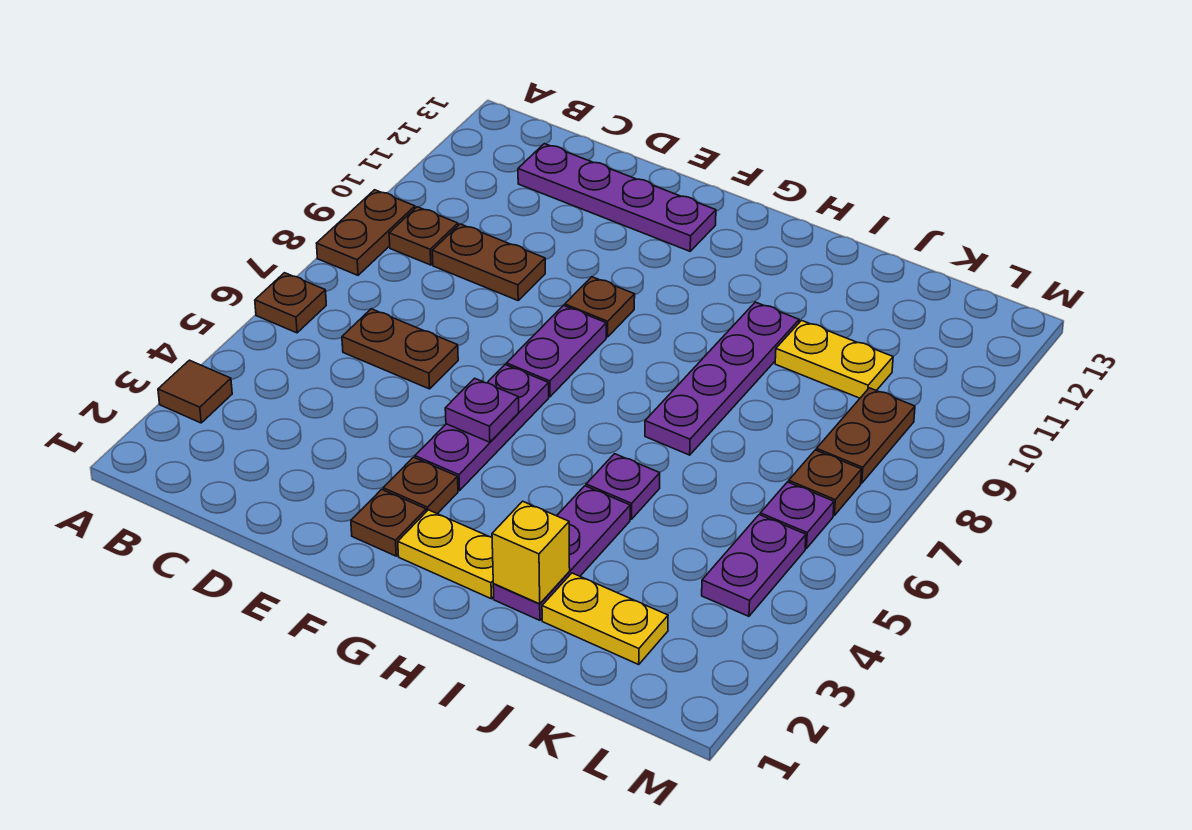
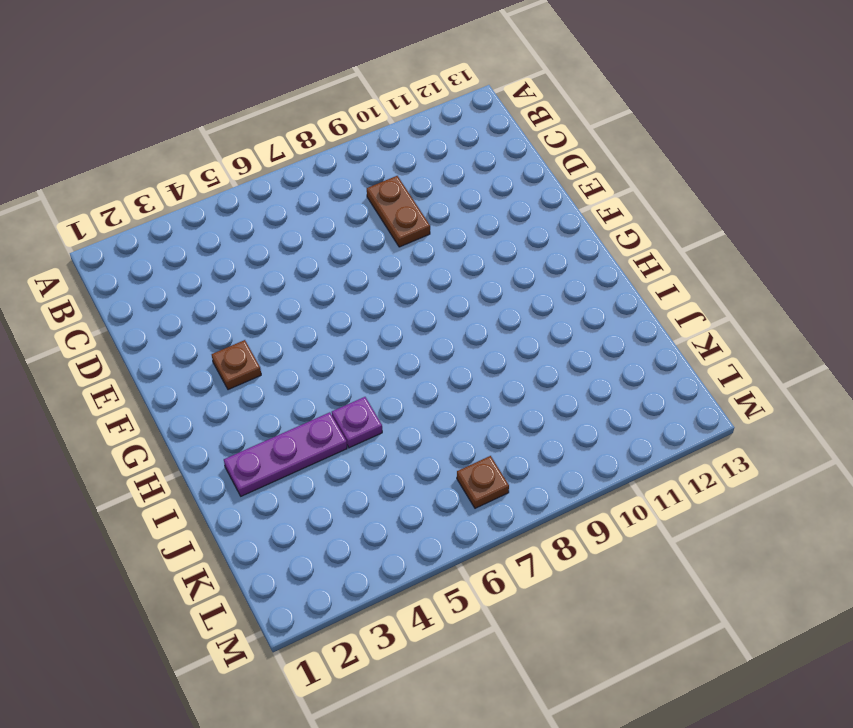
none -> brown tile A3 level 1
none -> brown plate A6 level 1
none -> brown plate A8:A9 level 1

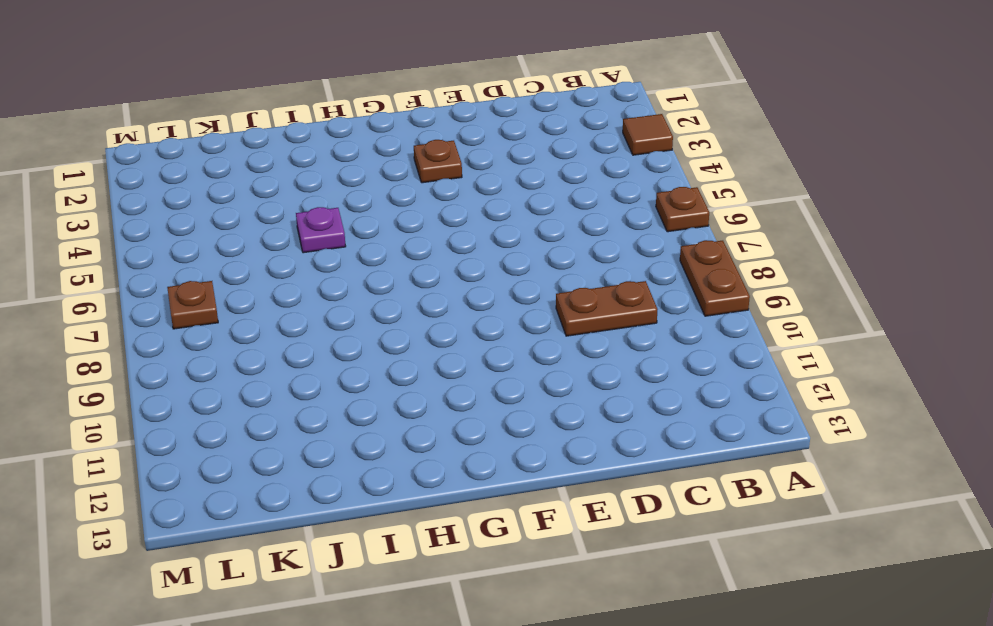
none -> brown plate B9 level 1
none -> brown plate C6:D6 level 1
none -> purple plate C12:F12 level 1

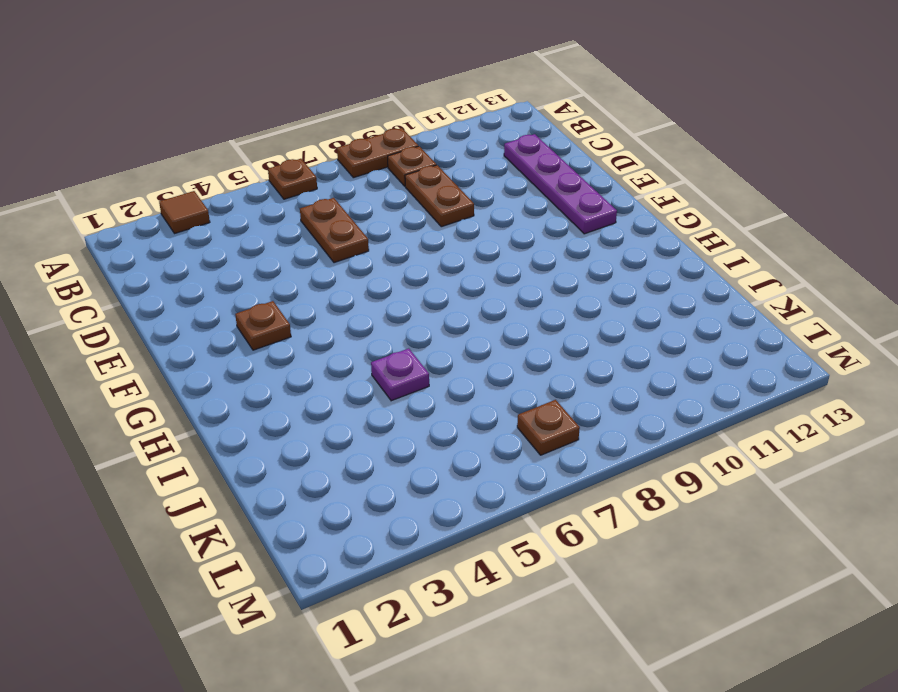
none -> brown plate F2 level 1
none -> purple plate F4:F6 level 1
none -> purple plate F7:F8 level 1

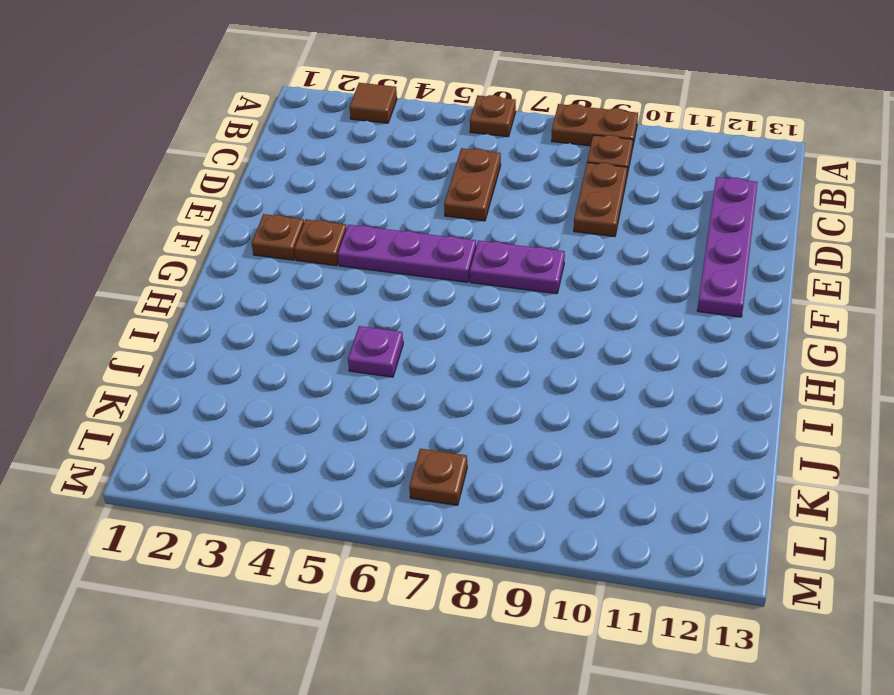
none -> brown plate F9 level 1
none -> yellow plate G2:H2 level 1
none -> purple plate I2:I4 level 1

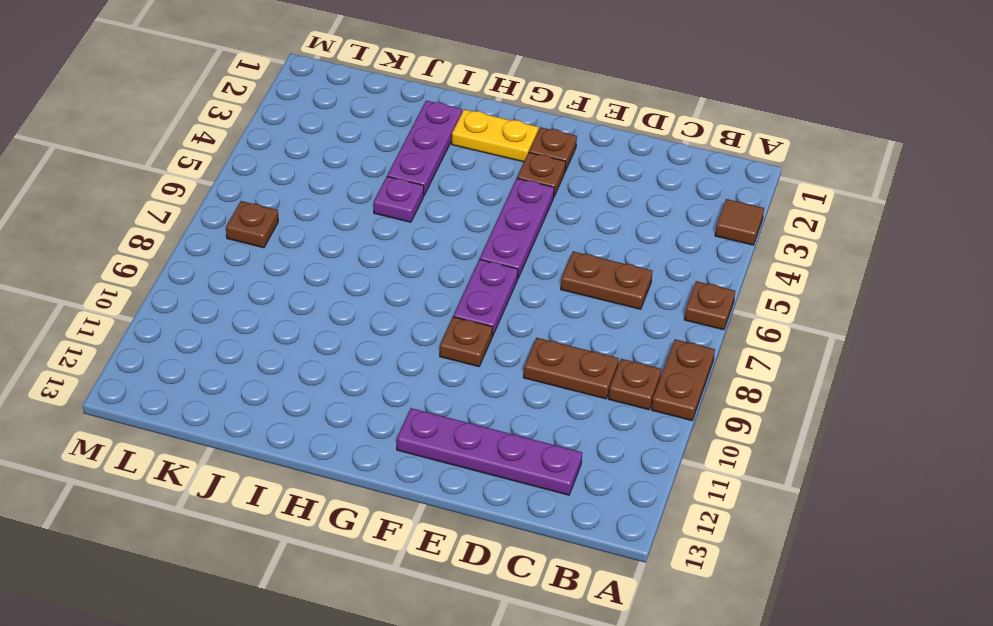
none -> purple plate I7:I10 level 1
none -> yellow plate J2:K2 level 1
none -> yellow plate J10:K10 level 1

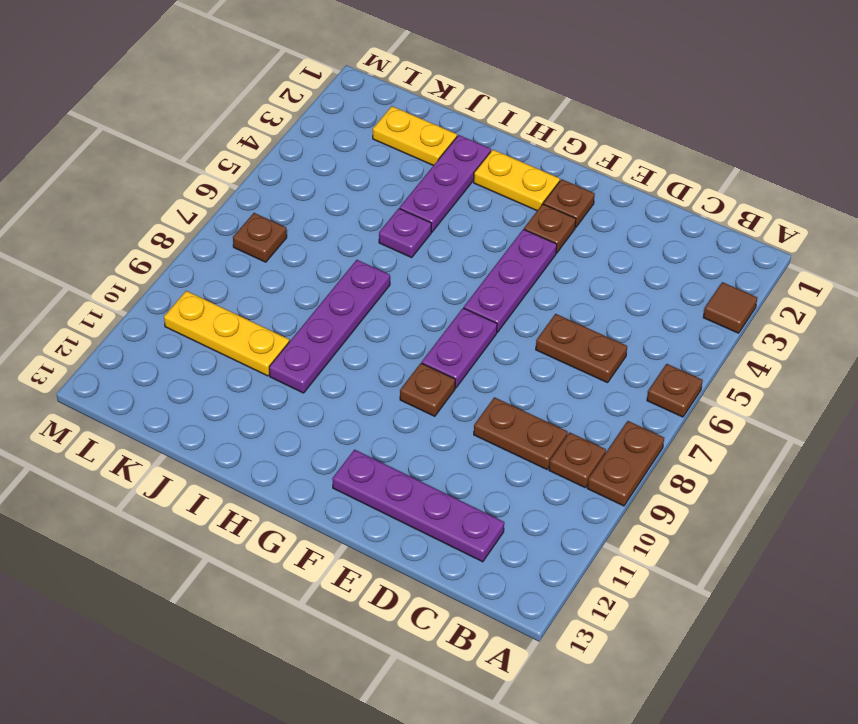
yellow plate J10:L10 level 1 -> yellow plate J10:K10 level 1
none -> purple plate L4:L5 level 1
none -> purple plate L6 level 1
none -> brown plate L8:L9 level 1

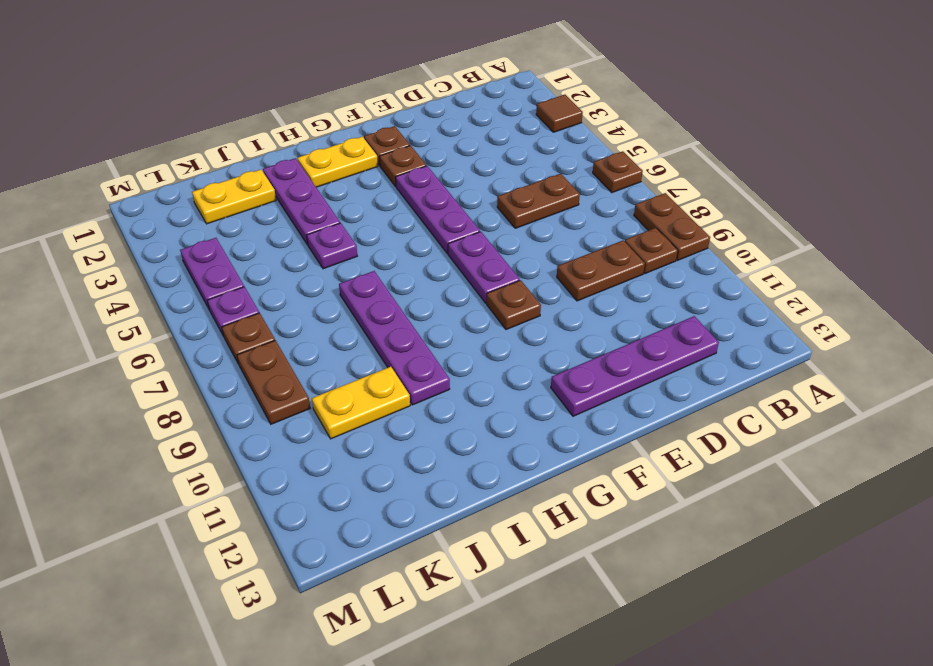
none -> purple plate F5 level 2
none -> yellow brick I2 level 2

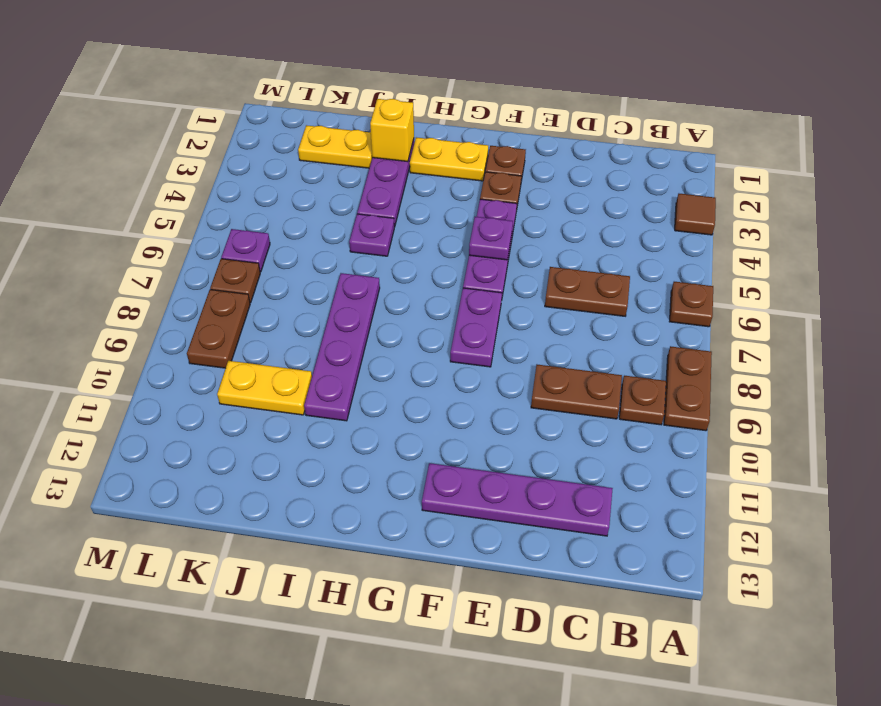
none -> brown plate F9 level 1
none -> purple plate L4:L5 level 1

